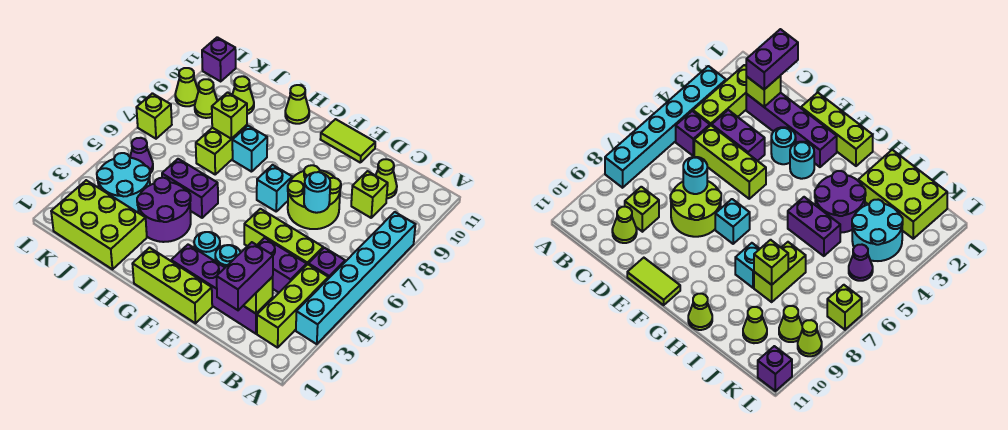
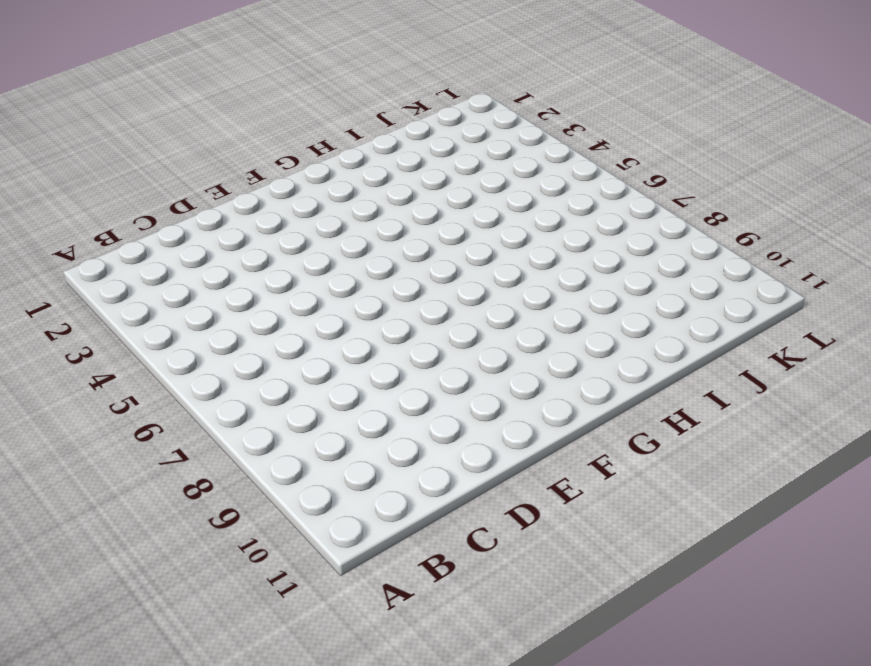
none -> cyan brick A3:A8 level 1
none -> lime brick B2:B4 level 1
none -> purple brick B5 level 1
none -> purple brick C2:F2 level 1

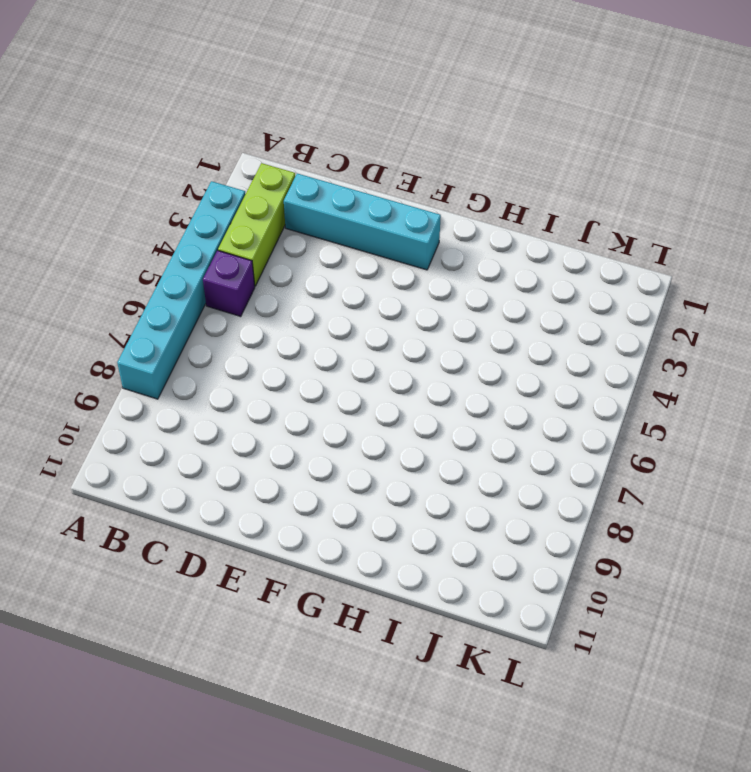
cyan brick C2:F2 level 1 -> purple brick C2:F2 level 1
none -> purple brick C4:D4 level 1
none -> lime brick C5:E5 level 1
none -> lime brick C9 level 1
none -> lime cone C10 level 1

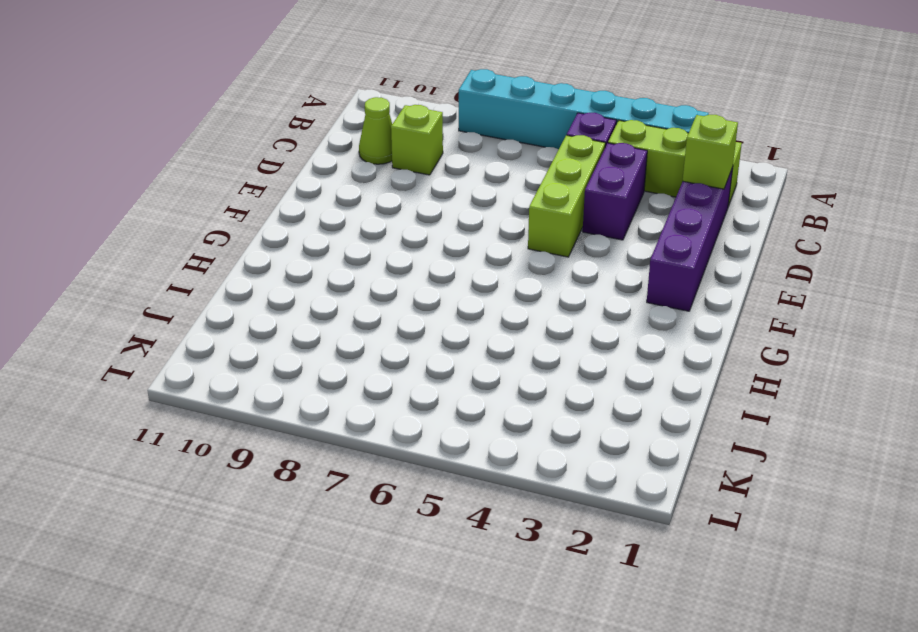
none -> lime round brick D7:E8 level 1
none -> lime brick E1:G1 level 1
none -> cyan round brick E3 level 1
none -> lime tile E11:F11 level 1

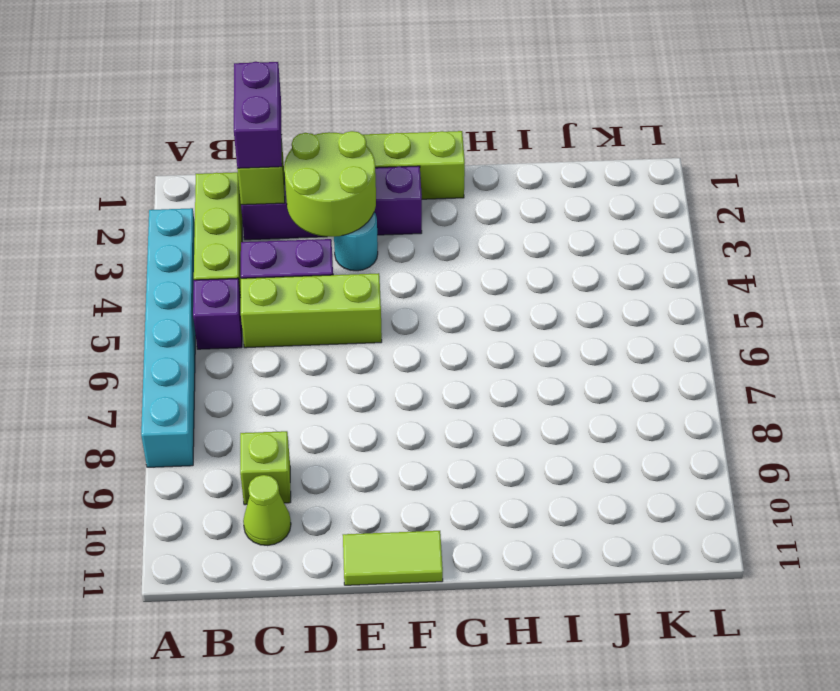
lime round brick D2:E3 level 2 -> lime round brick D7:E8 level 1
none -> cyan round brick F3 level 1
none -> cyan brick F7 level 1
none -> purple round brick H3:I4 level 1
none -> purple brick H5:I5 level 1

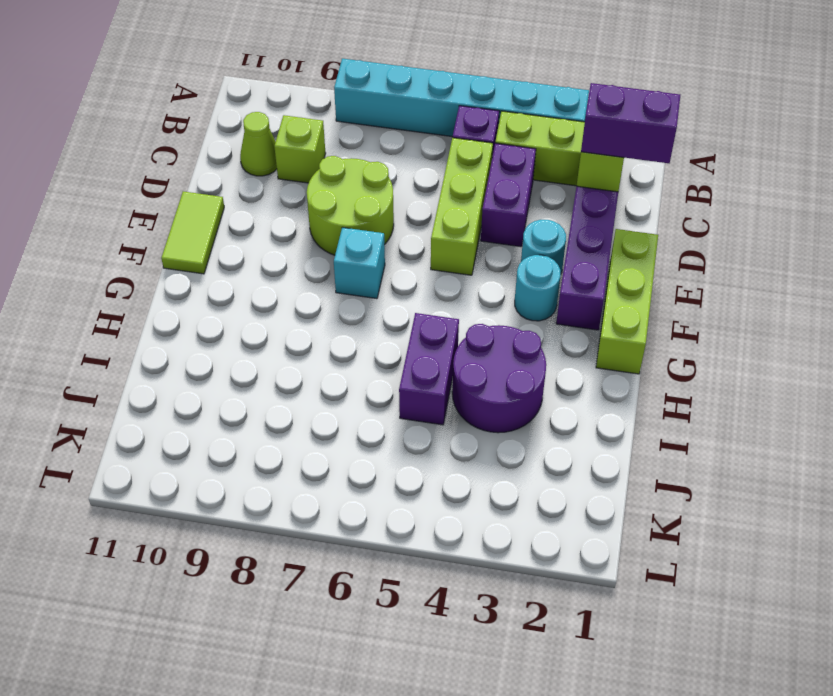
none -> cyan brick H8 level 1
none -> lime cone H11 level 1
none -> lime brick I1:K2 level 1
none -> lime brick I7:I8 level 1

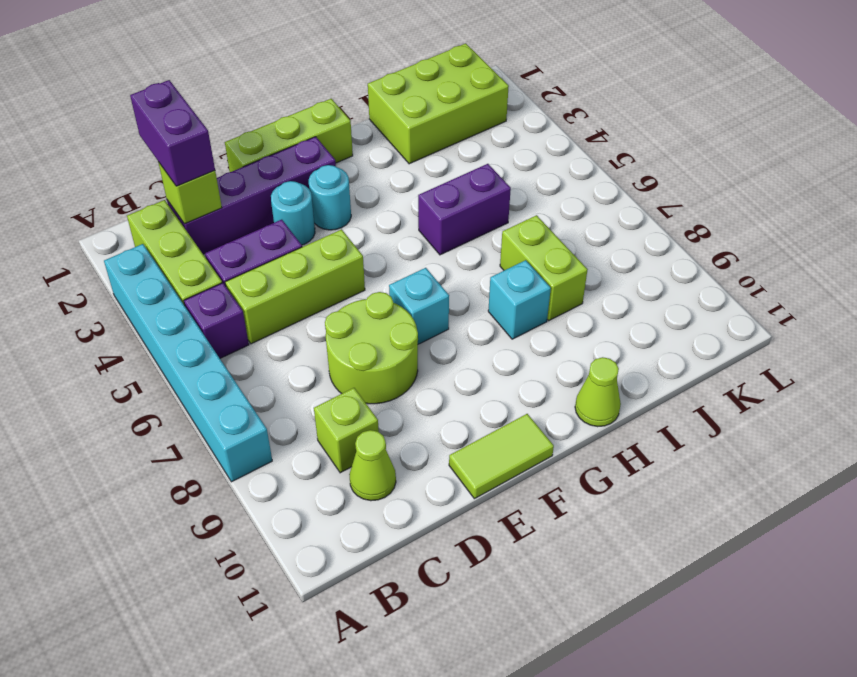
none -> purple round brick H3:I4 level 1
none -> cyan round brick J3:K4 level 1
none -> lime cone J10 level 1
none -> purple cone K5 level 1

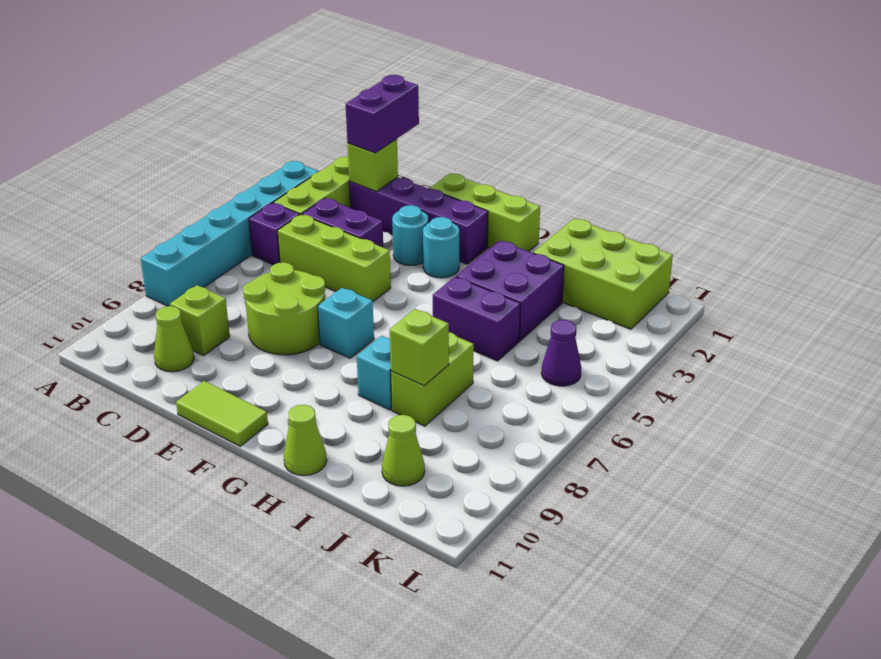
purple brick H3:I4 level 1 -> purple round brick H3:I4 level 1
none -> cyan round brick J3:K4 level 1
none -> lime cone K9 level 1
none -> lime brick L7 level 1
none -> lime cone L9 level 1

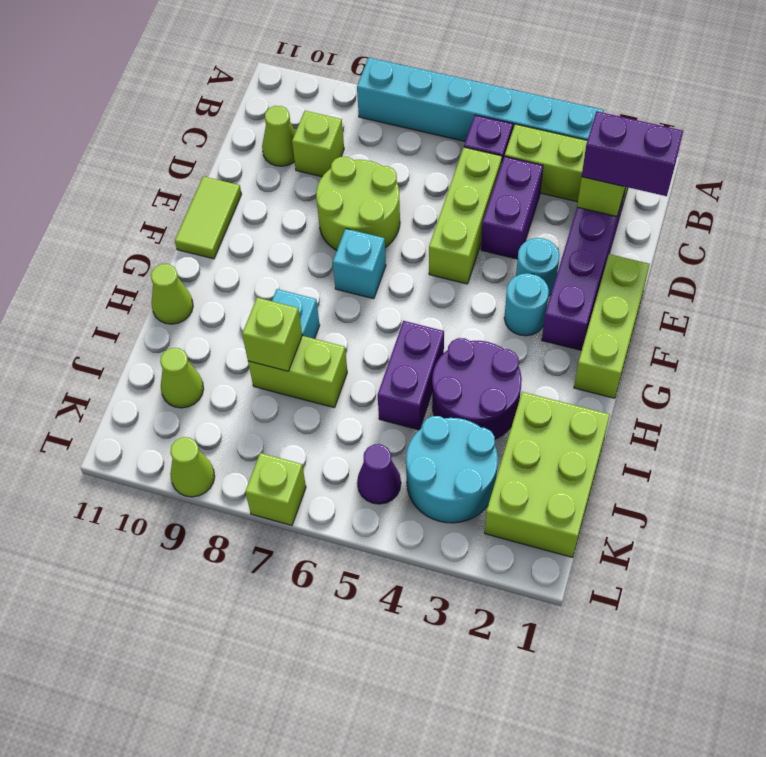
none -> lime cone K9 level 1
none -> purple brick L11 level 1
none -> cyan round brick D7 level 2

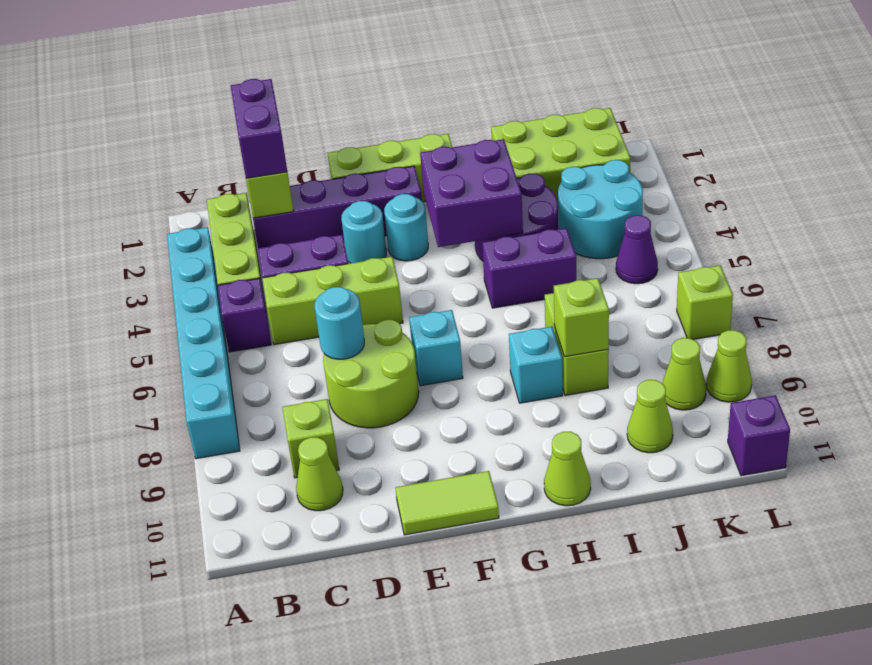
purple brick G3:H4 level 2 -> none

